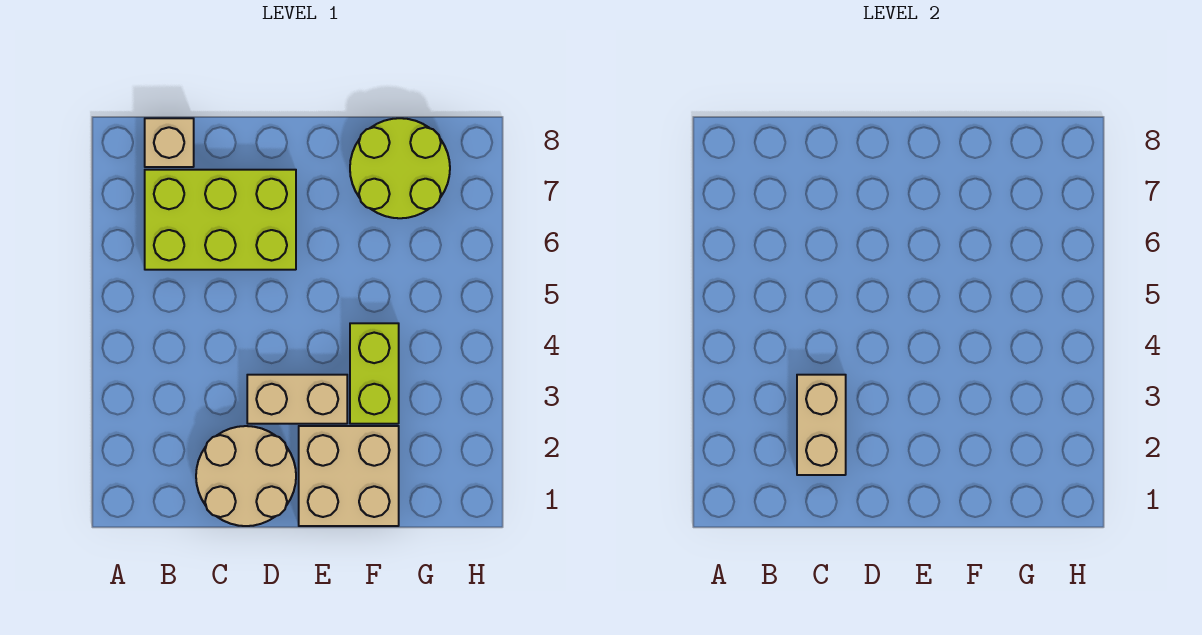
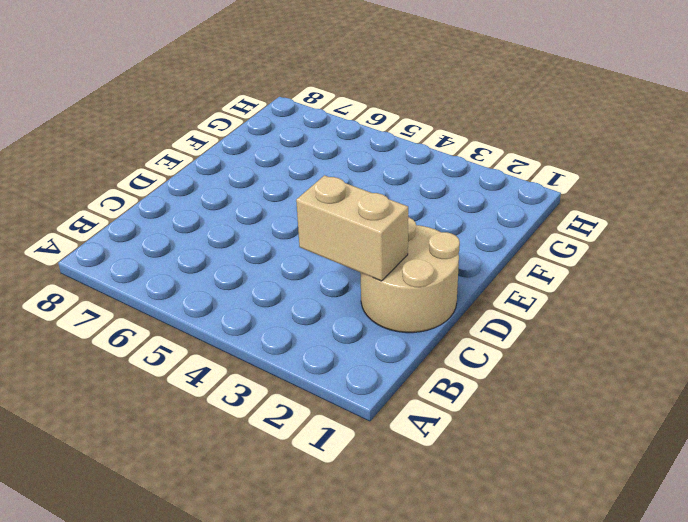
none -> lime brick B6:D7 level 1
none -> tan brick B8 level 1

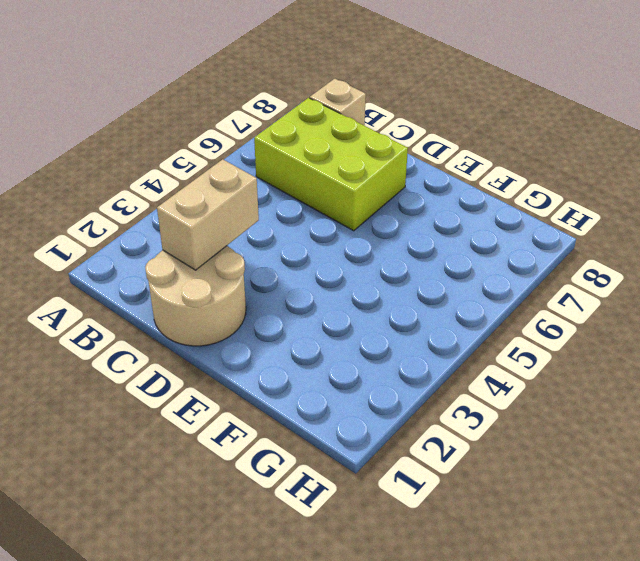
none -> tan brick D3:E3 level 1
none -> tan brick E1:F2 level 1

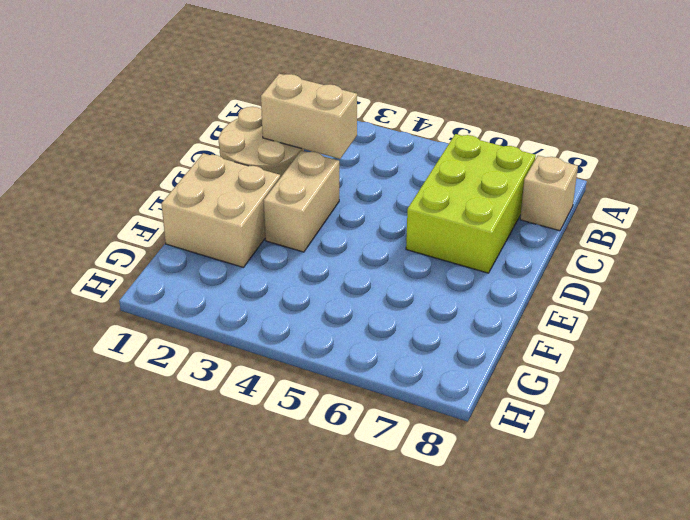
none -> lime brick F3:F4 level 1
none -> lime round brick F7:G8 level 1

